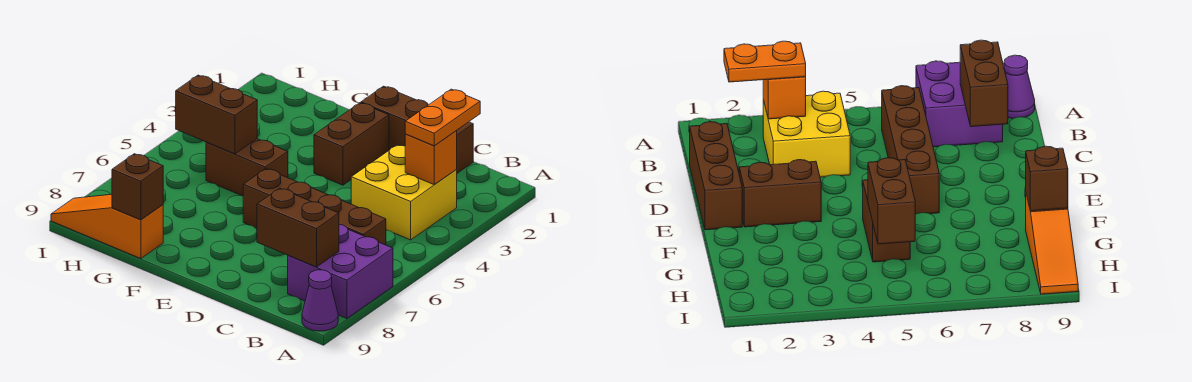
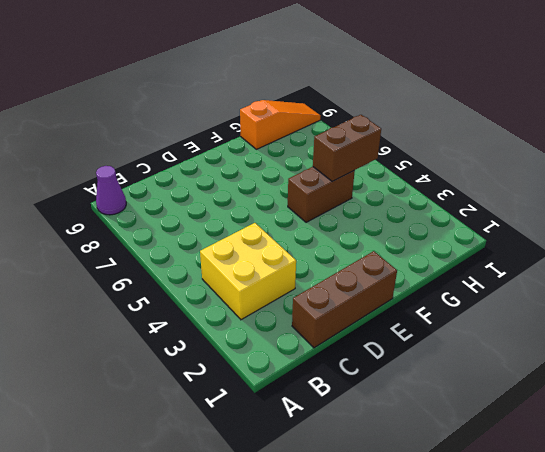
none -> purple brick A7:B8 level 1
none -> brown brick B6:E6 level 1
none -> brown brick E2:E3 level 1

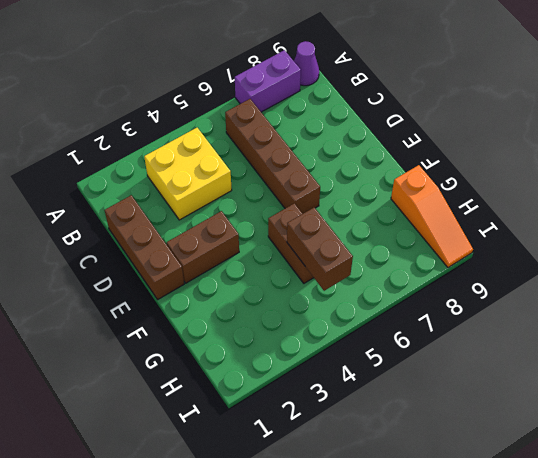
purple brick A7:A8 level 1 -> purple brick A7:B8 level 1
none -> orange brick B3 level 2
none -> brown brick B8:C8 level 2
none -> brown brick G9 level 2

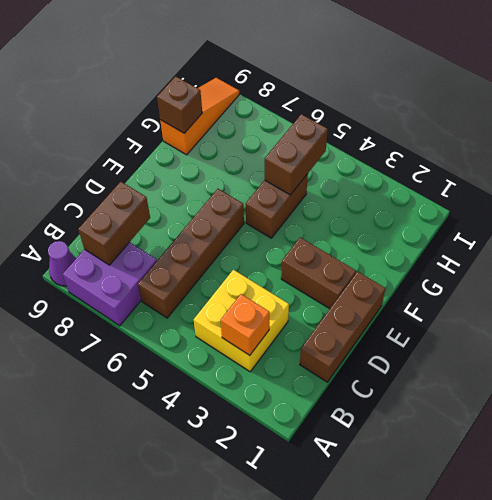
none -> orange plate B2:B3 level 3

